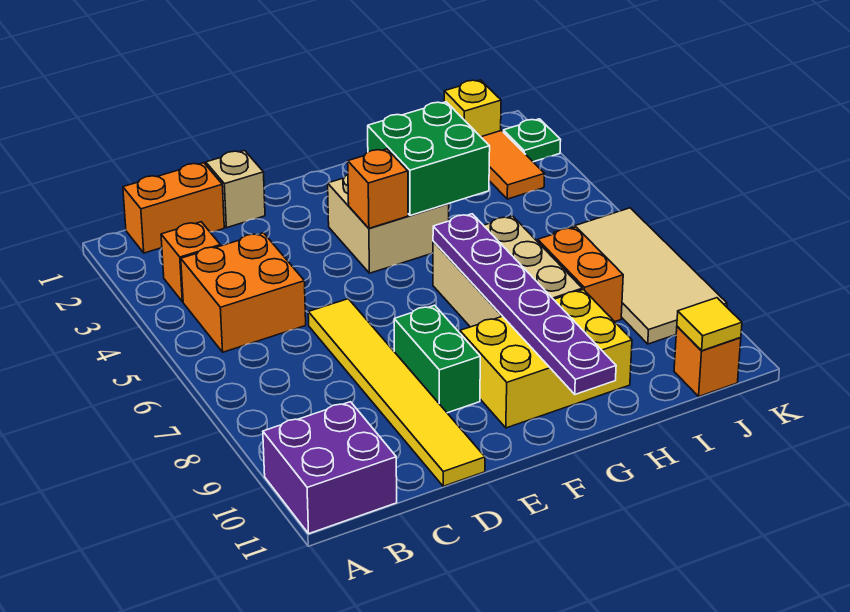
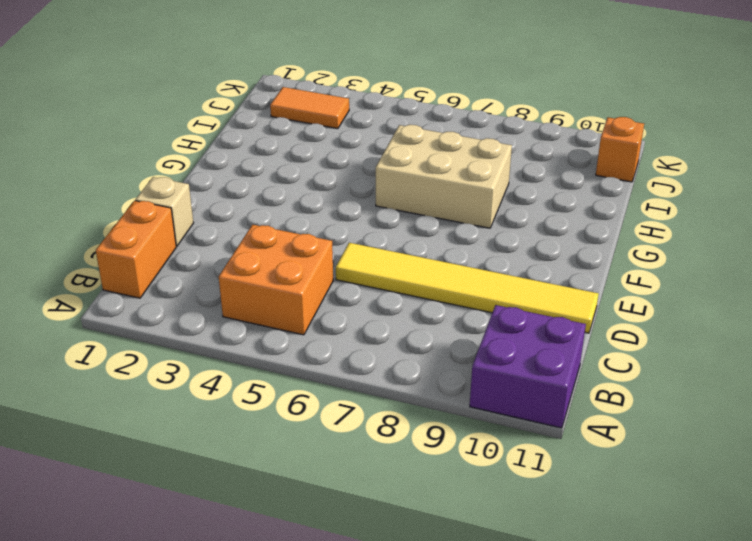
none -> orange brick B3 level 1
none -> green brick E8:E9 level 1
none -> tan brick F3:G4 level 1

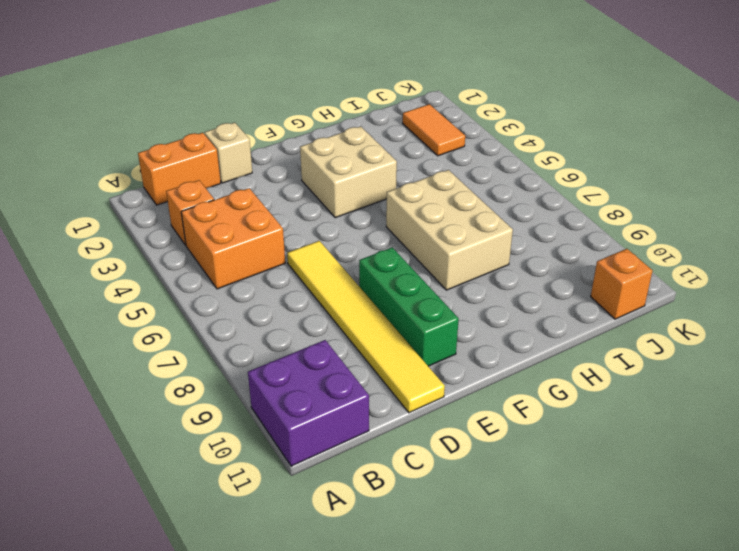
green brick E8:E10 level 1 -> green brick E8:E9 level 1
none -> yellow brick F9:H10 level 1
none -> orange brick I7:I8 level 1
none -> yellow brick J1 level 1

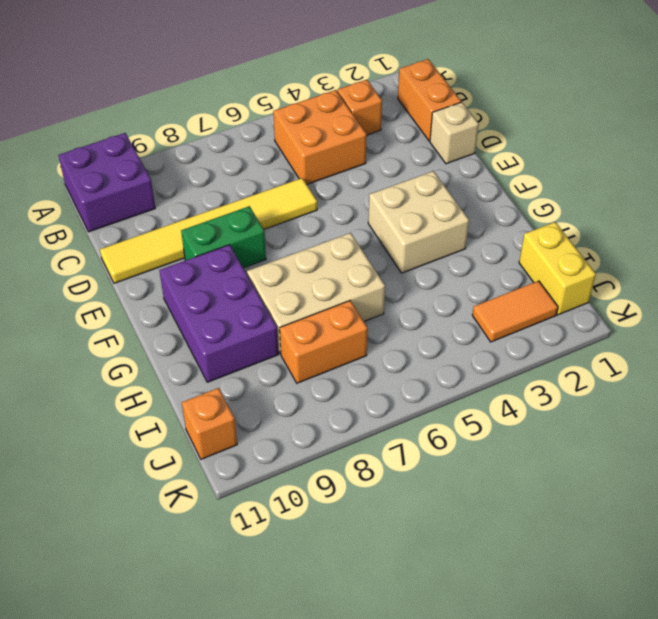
purple brick F9:H10 level 1 -> yellow brick F9:H10 level 1
yellow brick I1:J1 level 1 -> yellow brick J1 level 1
none -> tan tile J6:K9 level 1
none -> green plate K2 level 1
none -> orange brick F4 level 2

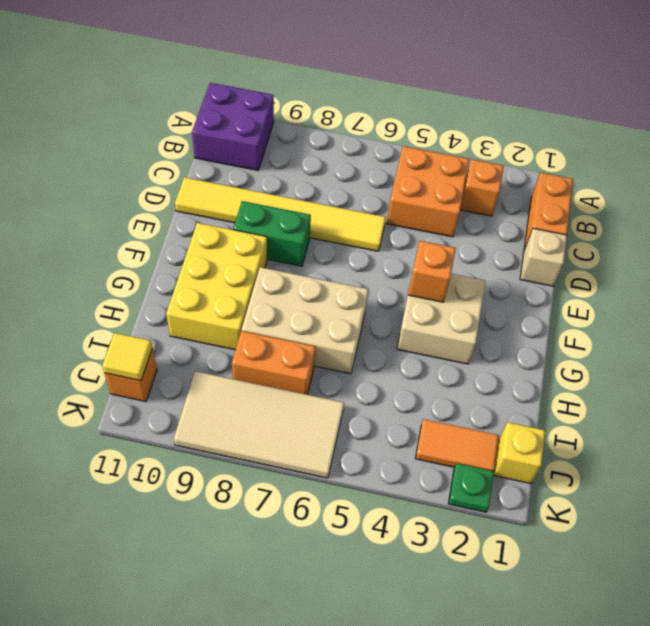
none -> green brick G3:H4 level 2
none -> purple plate G6:G11 level 2

